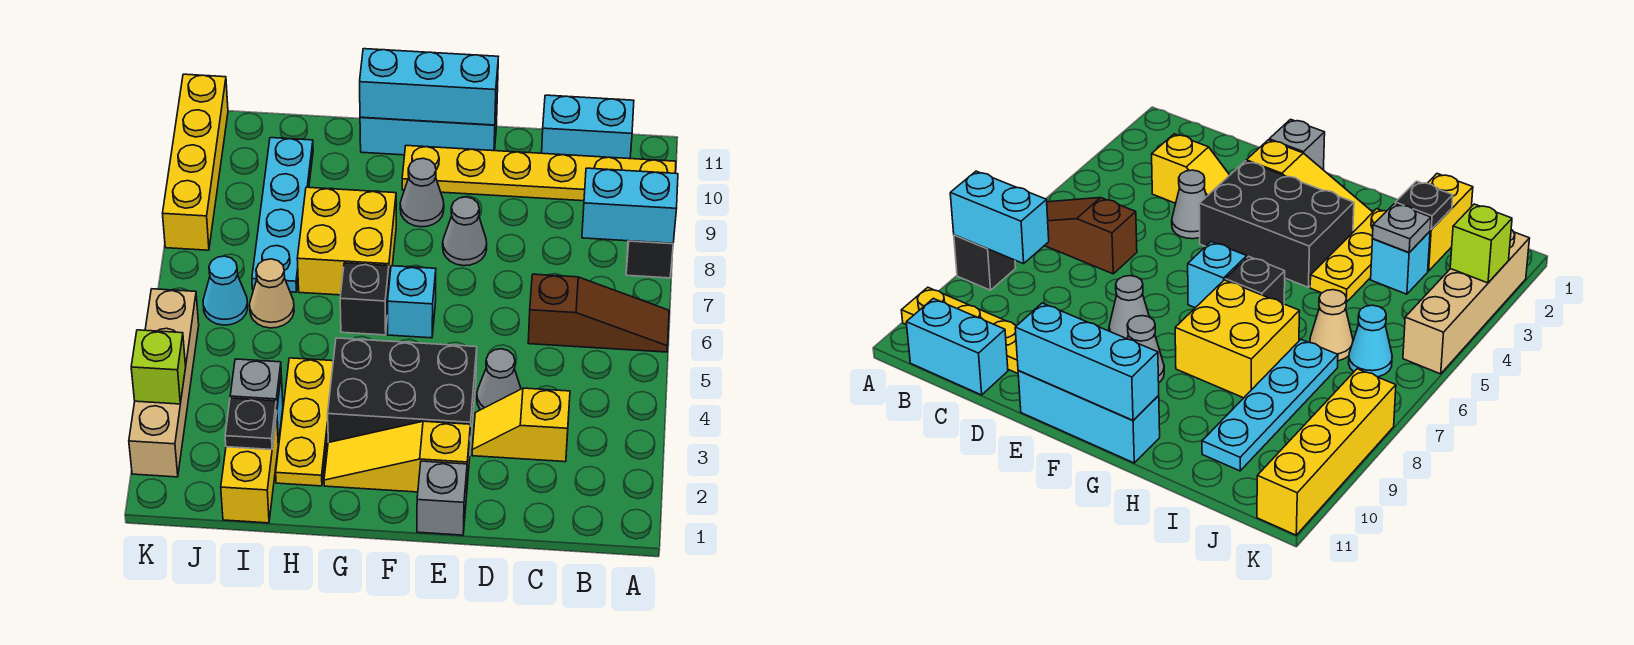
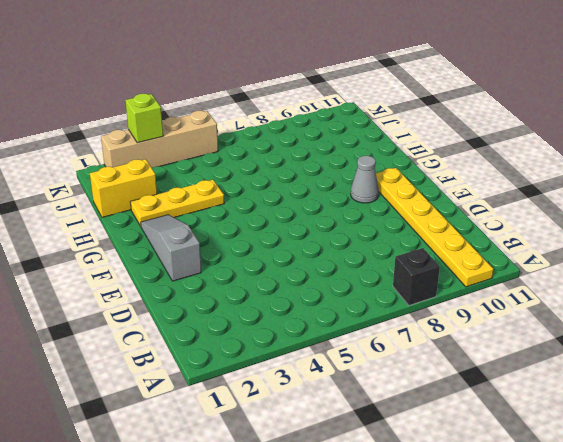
grey slope E2:G2 level 1 top E -> yellow slope E2:G2 level 1 top E
none -> brown slope A6:C6 level 1 top C
none -> cyan brick B11:C11 level 1
none -> yellow slope C3:D3 level 1 top C

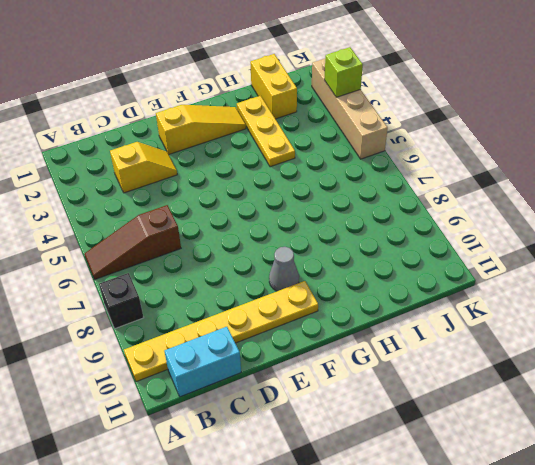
none -> grey cone D4 level 1
none -> grey brick E1 level 1
none -> black brick E3:G4 level 1

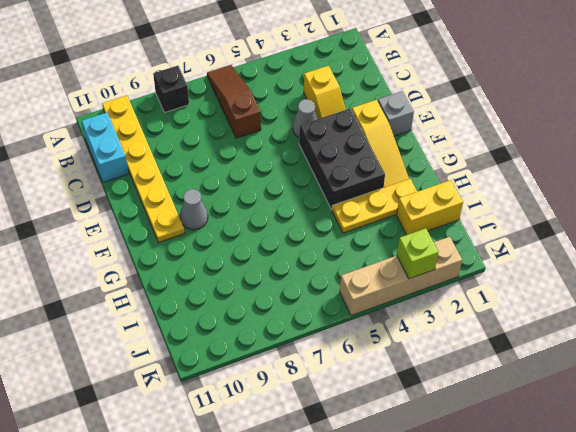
none -> grey cone E8 level 1
none -> cyan brick E11:G11 level 1
none -> cyan brick F6 level 1

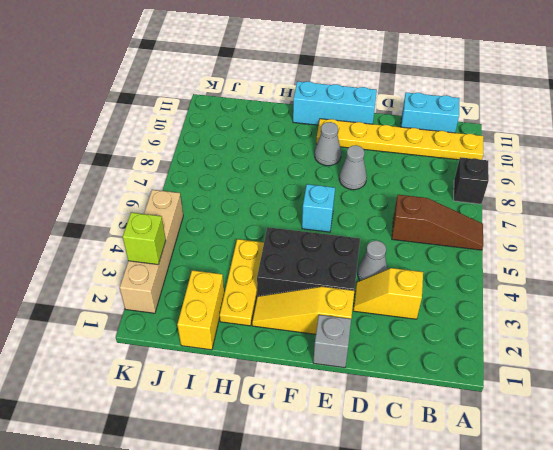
none -> black brick G6 level 1
none -> yellow brick G7:H8 level 1
none -> cyan brick I3 level 1

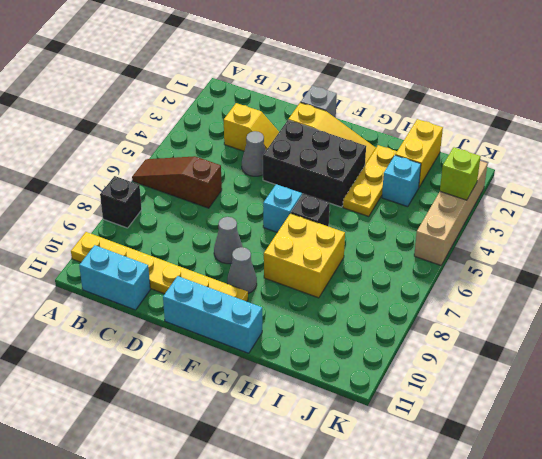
none -> tan cone I6 level 1
none -> cyan plate I7:I10 level 1
none -> cyan cone J6 level 1

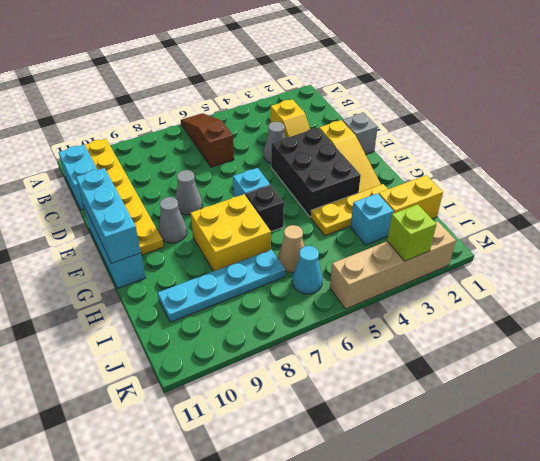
none -> black brick A8 level 1
none -> yellow brick K8:K11 level 1
none -> cyan brick A8:B8 level 2

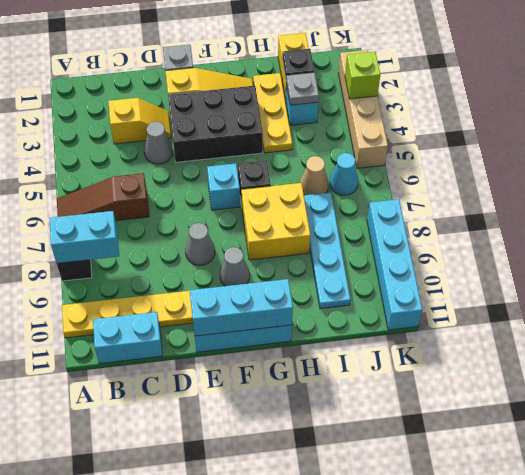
cyan brick K8:K11 level 1 -> yellow brick K8:K11 level 1

